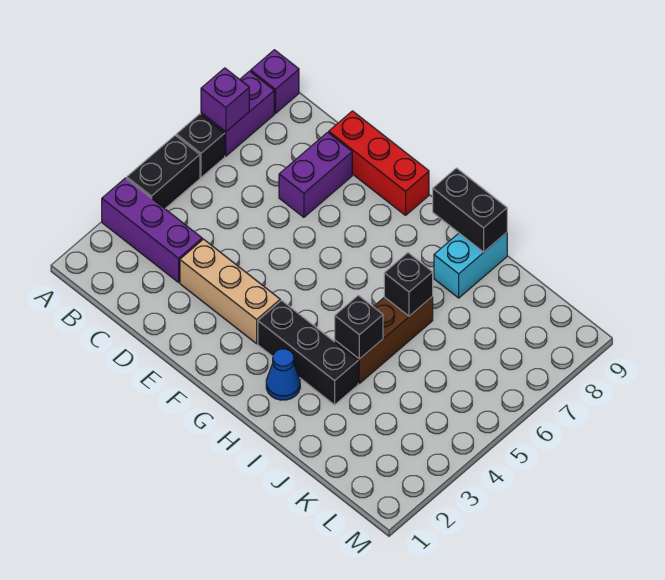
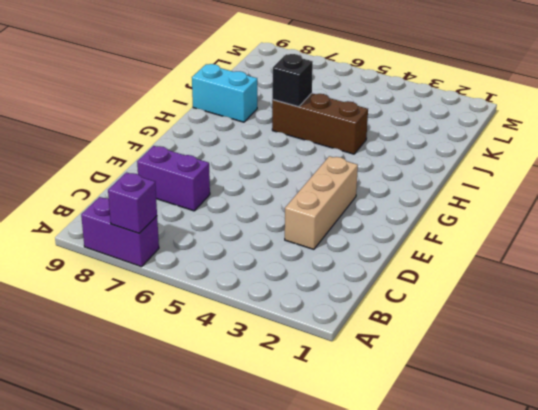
none -> purple brick A3:C3 level 1
none -> black brick A4:A5 level 1
none -> black brick A6 level 1

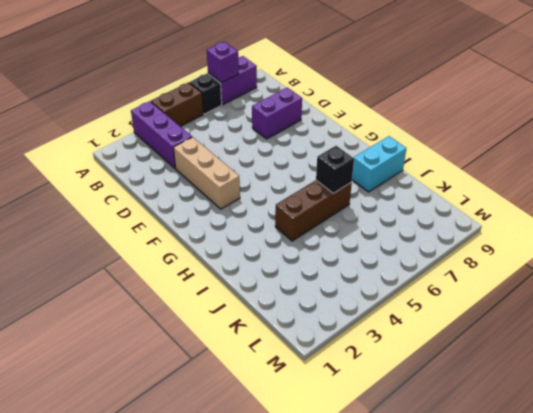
brown brick A4:A5 level 1 -> black brick A4:A5 level 1
none -> purple brick A9 level 1
none -> red brick D9:F9 level 1
none -> black brick G3:I3 level 1

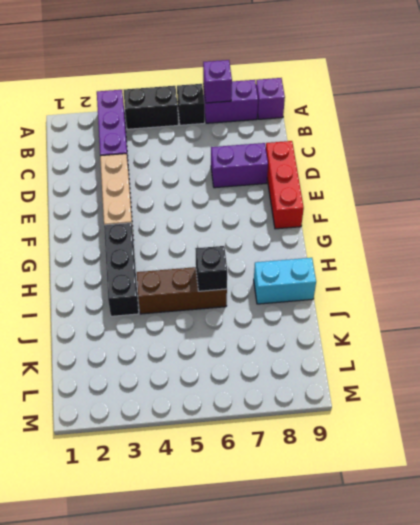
none -> blue cone H2 level 1
none -> black brick H9:I9 level 2
none -> black brick I4 level 2

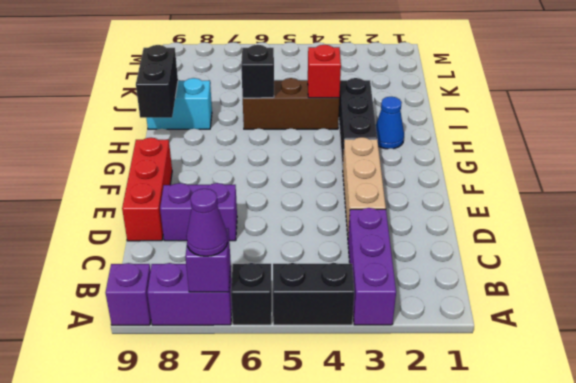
purple cone A7 level 3 -> none
red brick I4 level 2 -> black brick I4 level 2

